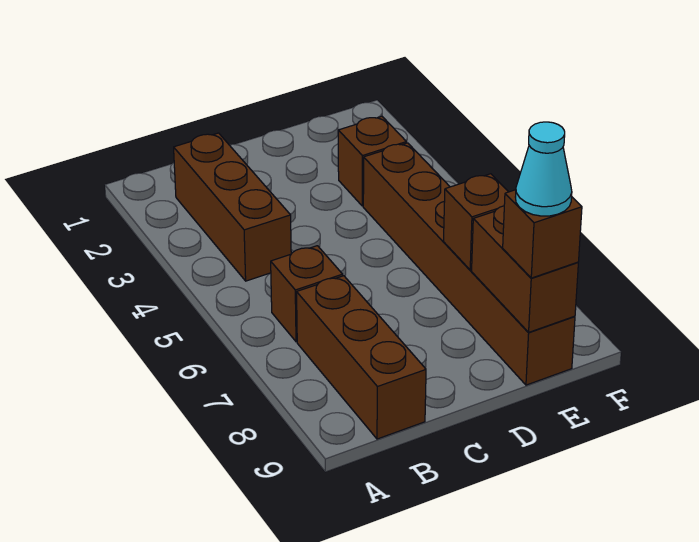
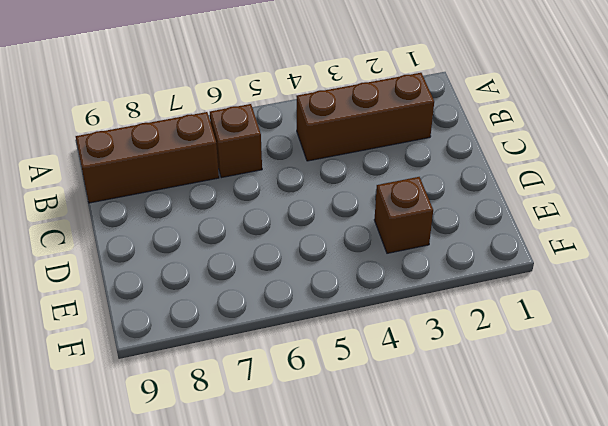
none -> brown brick E4:E9 level 1
none -> brown brick E7 level 2

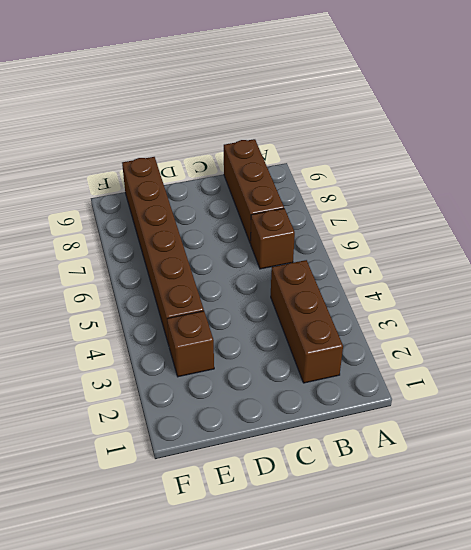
none -> brown brick E7 level 2
none -> brown brick E8:E9 level 2

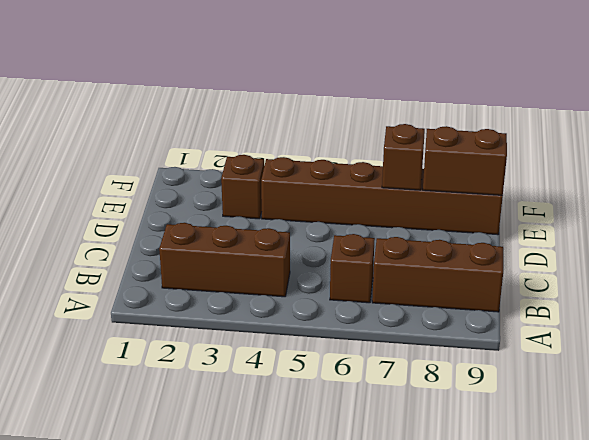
none -> brown brick E9 level 3
none -> cyan cone E9 level 4

